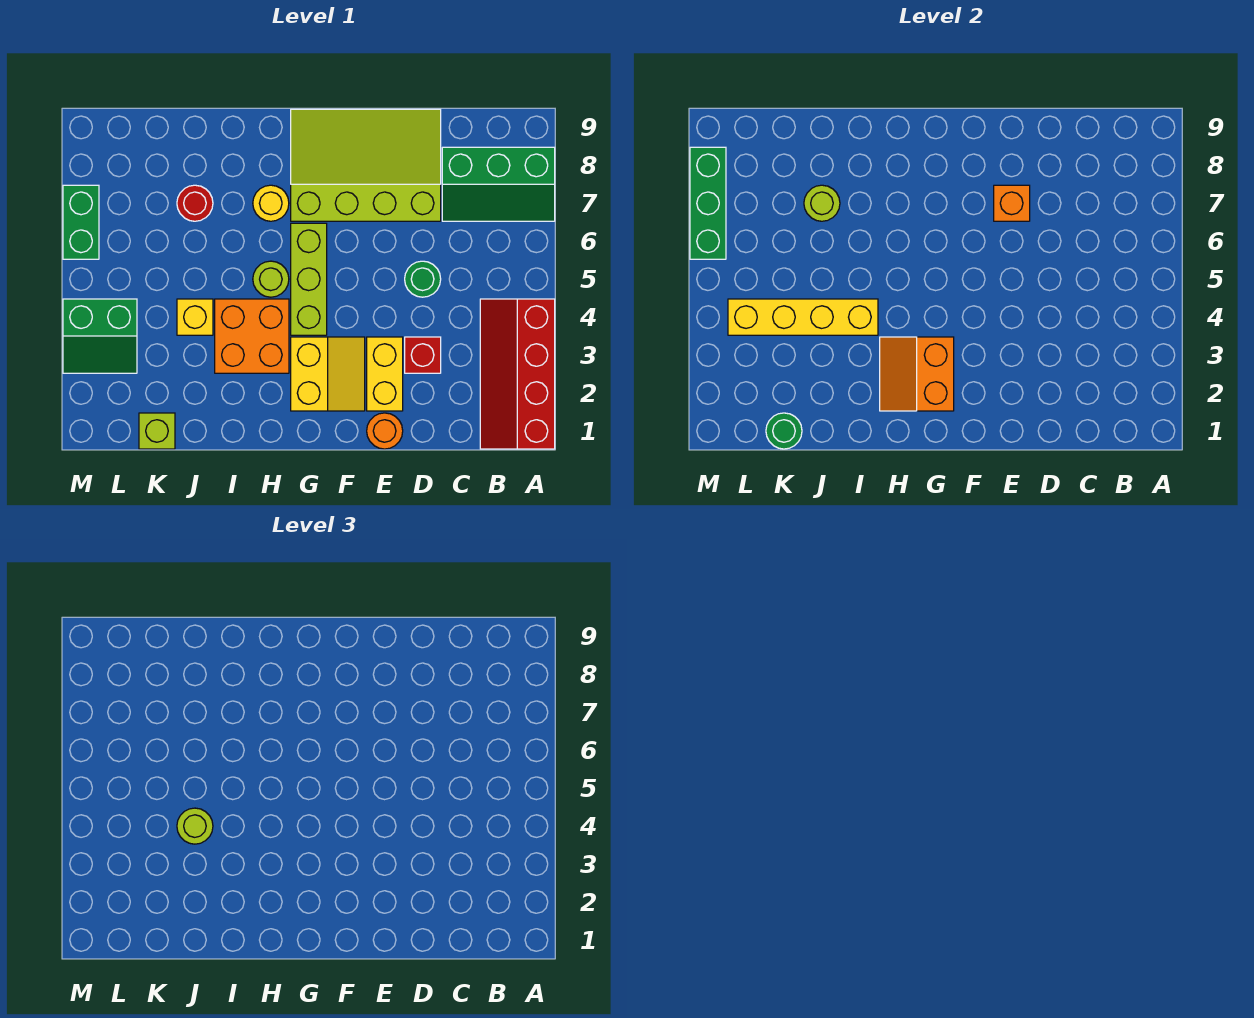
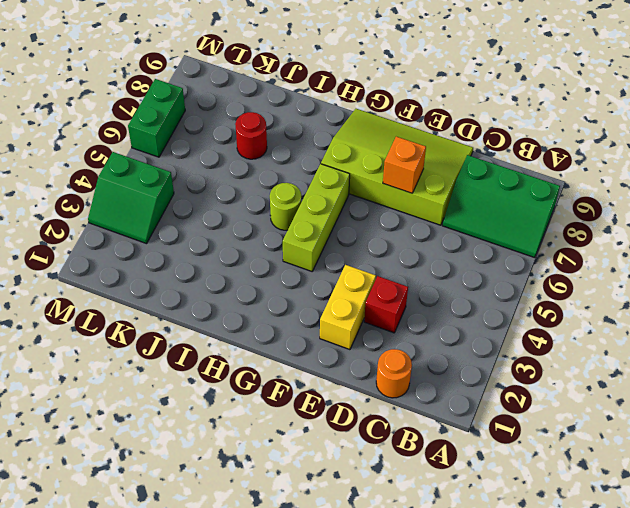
orange round brick C1 level 1 -> orange round brick E1 level 1
none -> red slope A1:B4 level 1 top A
none -> green round brick D5 level 1
none -> yellow slope F2:G3 level 1 top G

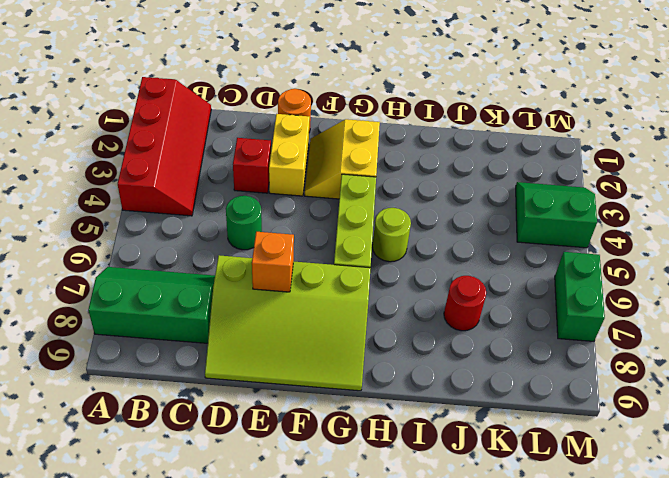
none -> orange brick H3:I4 level 1
none -> yellow round brick H7 level 1
none -> yellow brick J4 level 1

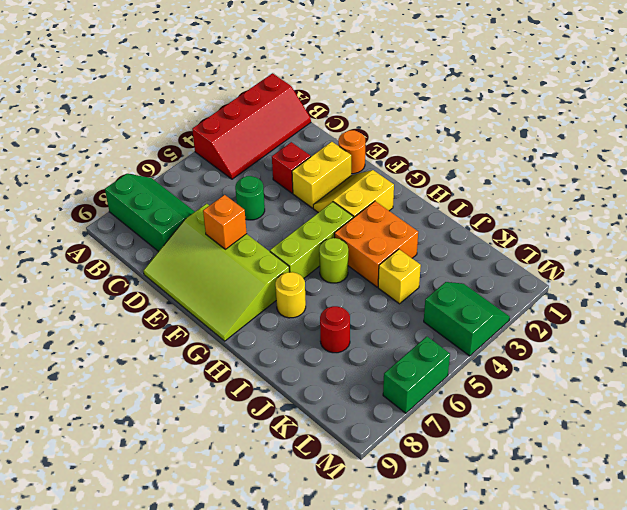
none -> lime brick K1 level 1
none -> orange slope G2:H3 level 2 top G
none -> yellow brick I4:L4 level 2

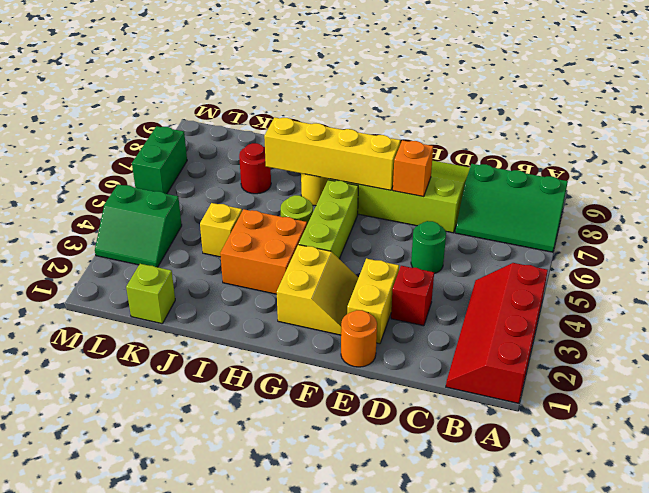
yellow brick F7:I7 level 2 -> yellow brick I4:L4 level 2
none -> orange slope G2:H3 level 2 top G
none -> lime round brick J7 level 2
none -> green round brick K1 level 2

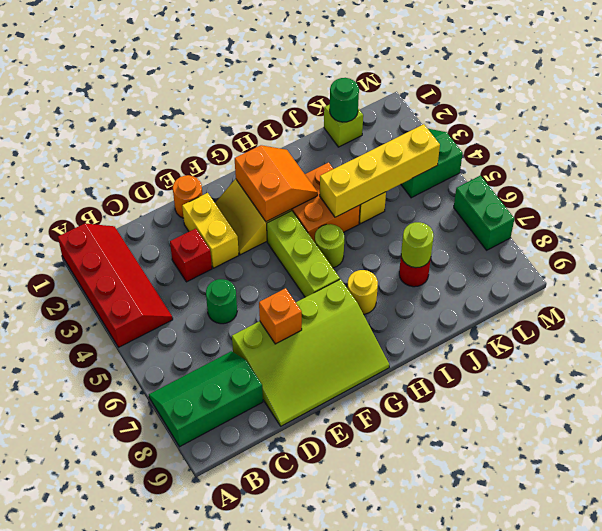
none -> green brick M6:M8 level 2
none -> lime round brick J4 level 3

